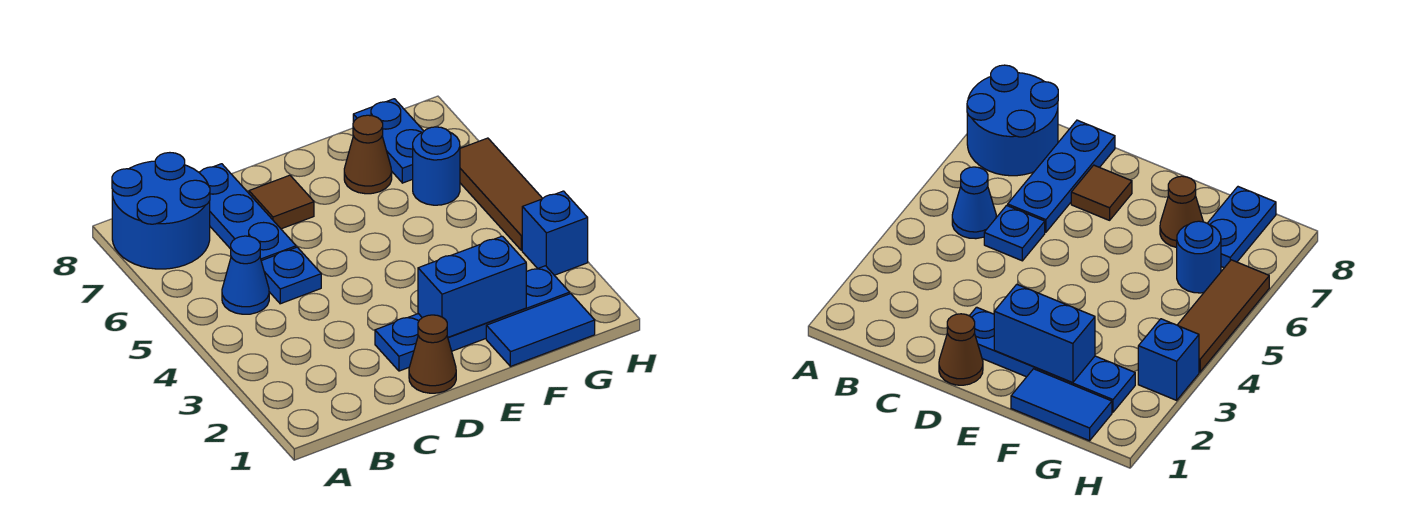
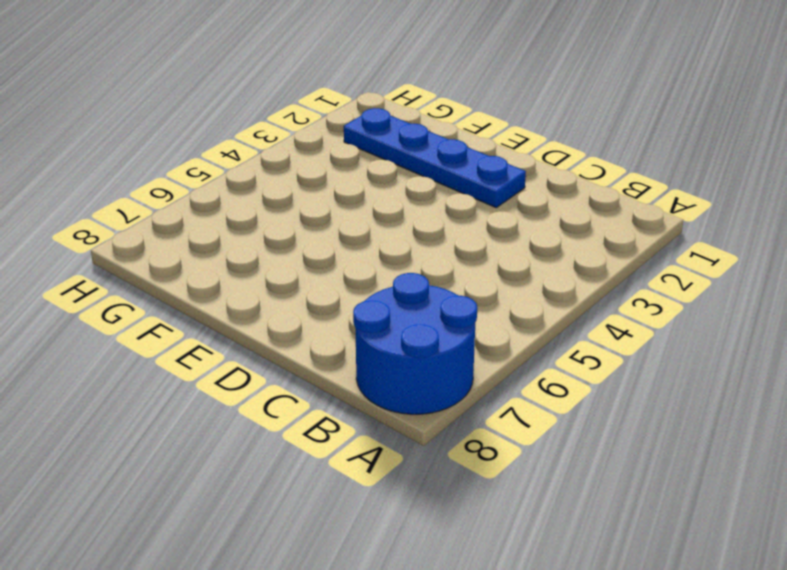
none -> blue cone B5 level 1
none -> blue plate C5 level 1
none -> blue plate C6:C8 level 1

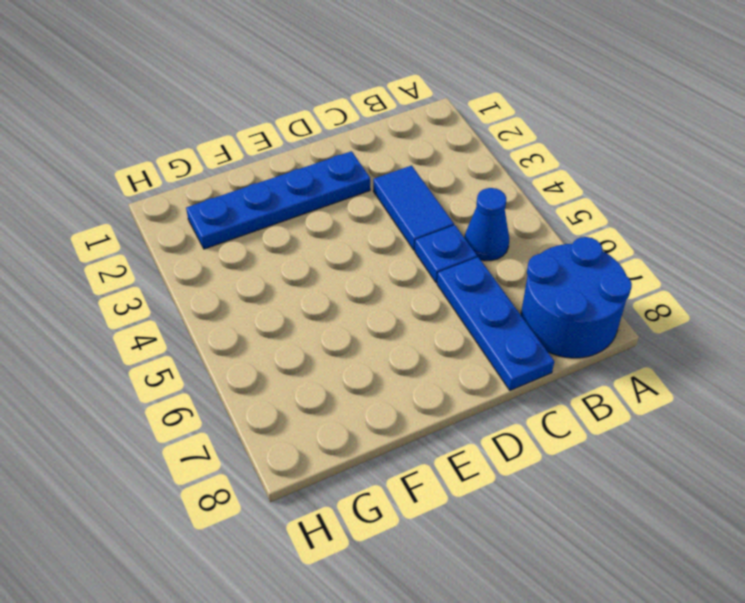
blue tile C3:C4 level 1 -> blue tile F1:G1 level 1
none -> brown cone D1 level 1
none -> brown tile D7 level 1
none -> brown cone F7 level 1

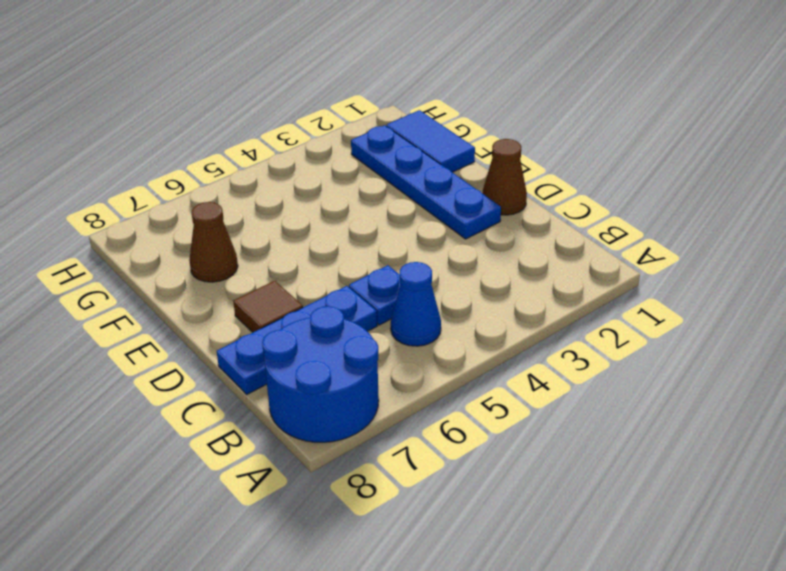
none -> blue round brick G6 level 1
none -> blue plate G7:G8 level 1
none -> blue brick H3 level 1

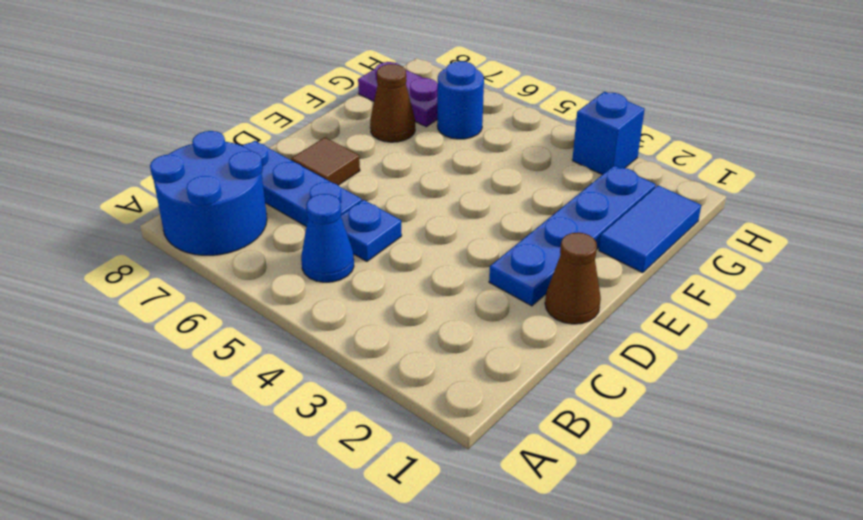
purple plate G7:G8 level 1 -> blue plate G7:G8 level 1
none -> brown tile H4:H6 level 1
none -> blue brick E2:F2 level 2

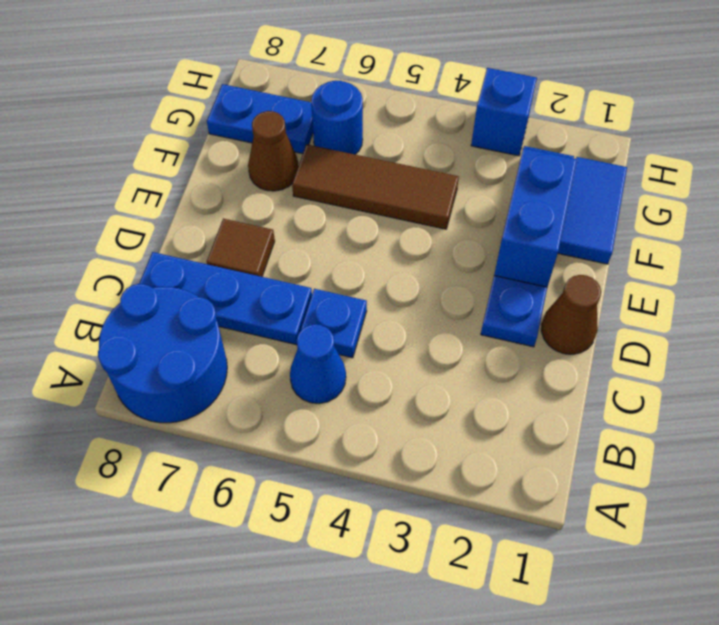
brown tile F4:F6 level 1 -> brown tile H4:H6 level 1

